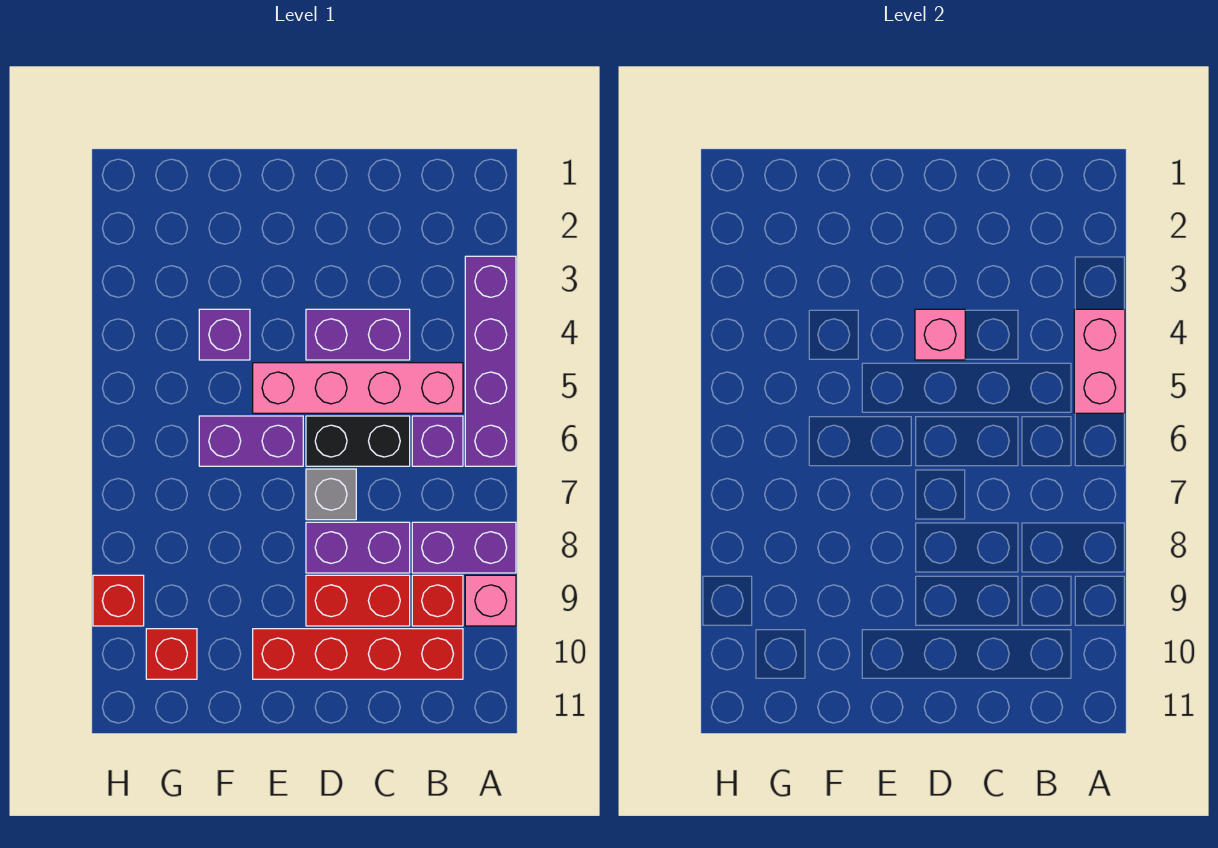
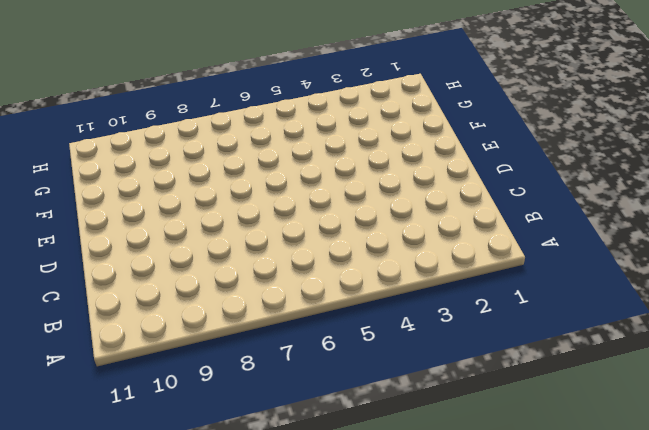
none -> purple brick A3:A6 level 1
none -> purple brick A8:B8 level 1
none -> pink brick A9 level 1

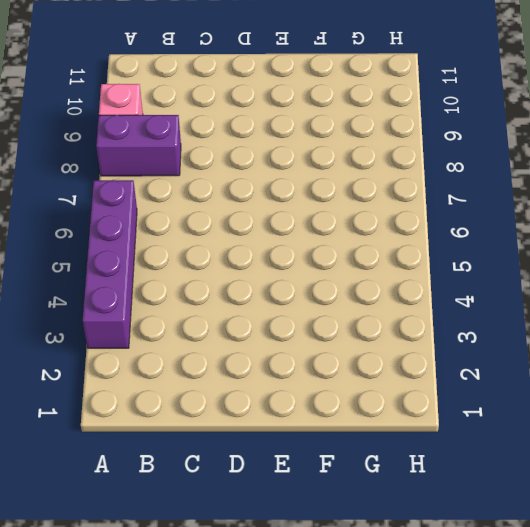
none -> pink brick B5:E5 level 1
none -> purple brick B6 level 1
none -> red brick B9 level 1

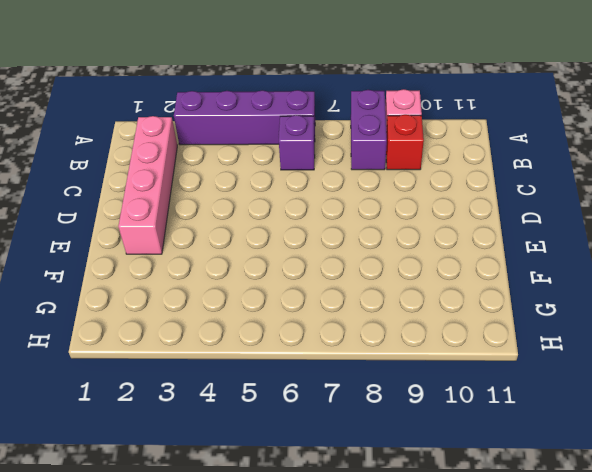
pink brick B2:E2 level 1 -> pink brick B5:E5 level 1
none -> red brick B10:E10 level 1
none -> purple brick C4:D4 level 1
none -> black brick C6:D6 level 1

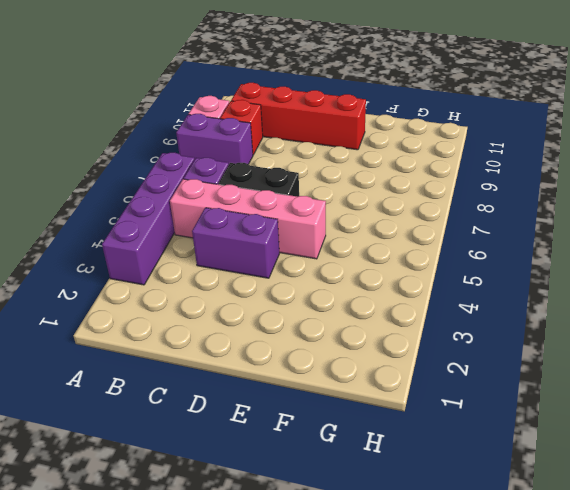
none -> purple brick C8:D8 level 1
none -> red brick C9:D9 level 1
none -> grey brick D7 level 1

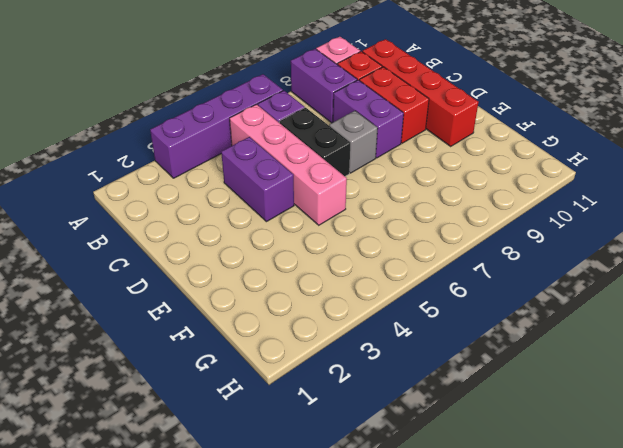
none -> purple brick E6:F6 level 1
none -> purple brick F4 level 1
none -> red brick G10 level 1

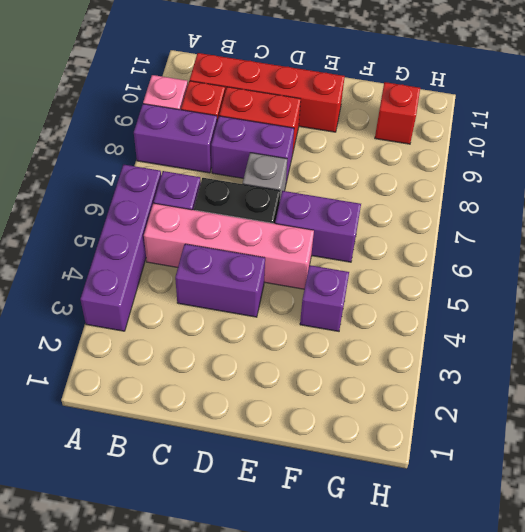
none -> red brick H9 level 1
none -> pink brick A4:A5 level 2
none -> pink brick D4 level 2

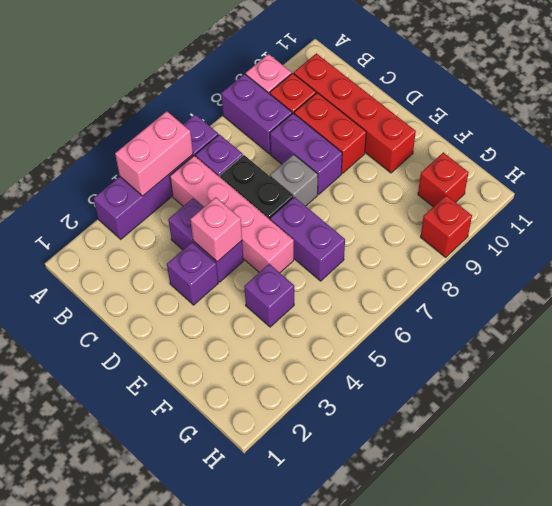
purple brick D3 level 1 -> none

